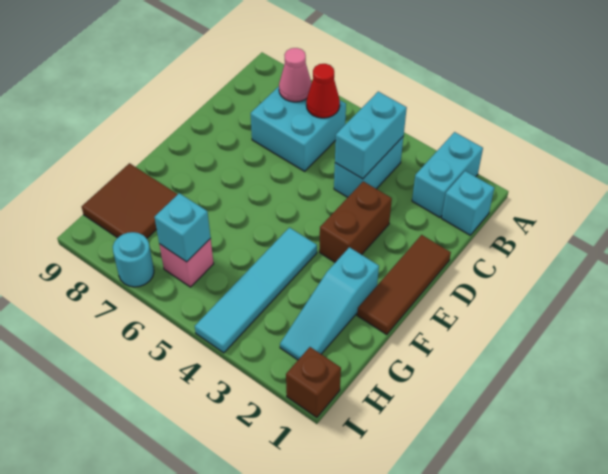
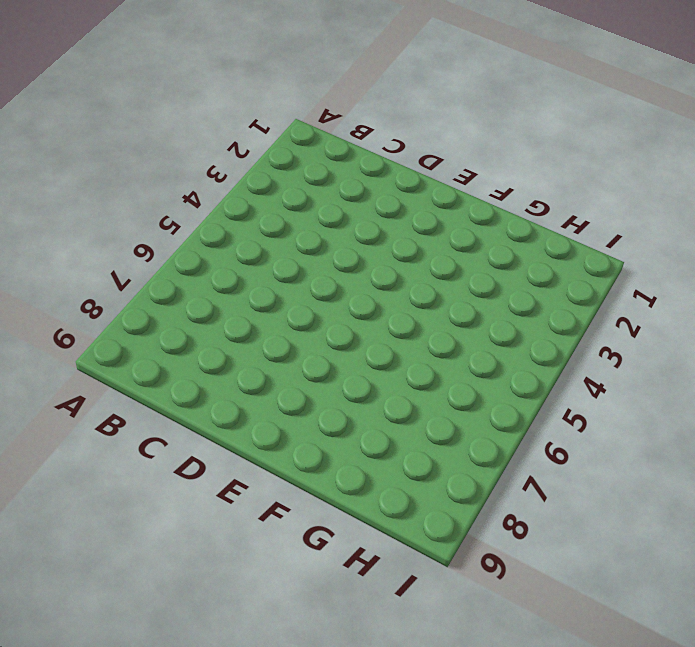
none -> cyan brick A2:B2 level 1
none -> cyan brick B1 level 1
none -> cyan brick B4:C4 level 1

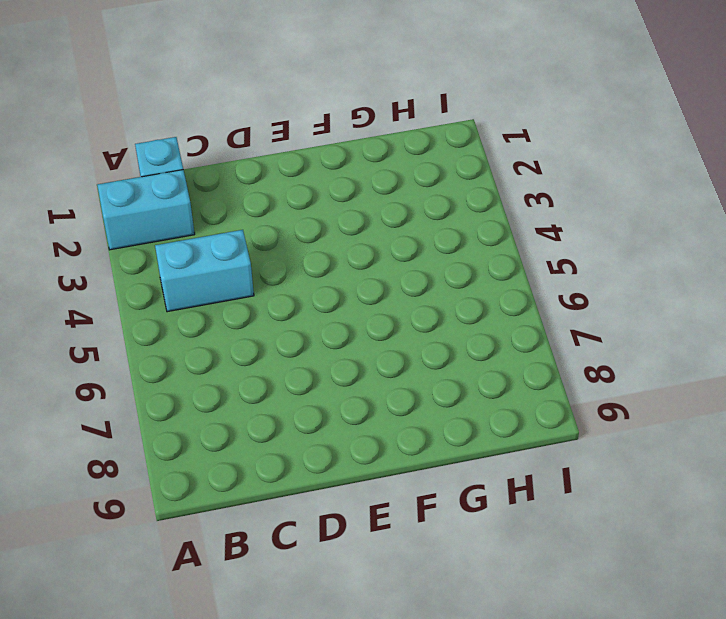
none -> cyan brick B6:C7 level 1
none -> brown tile D1:F1 level 1
none -> brown brick D3:E3 level 1

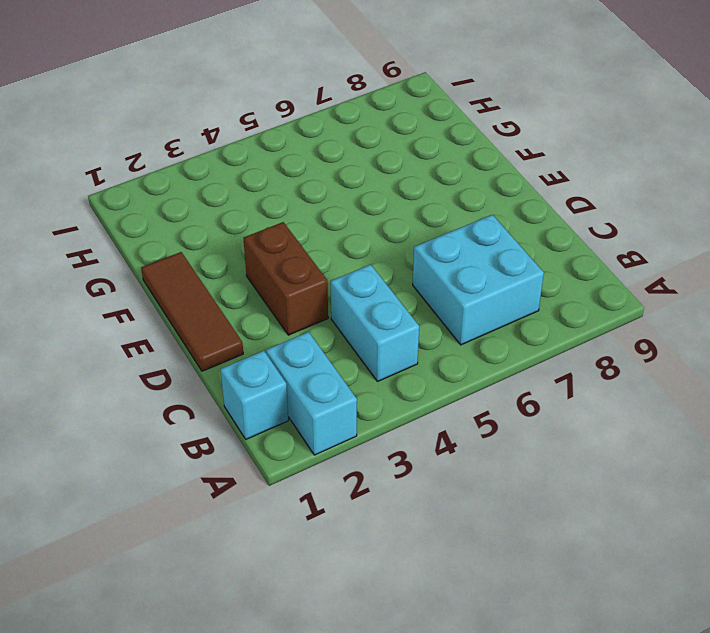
none -> cyan slope F2:H2 level 1 top F
none -> cyan tile F4:I4 level 1
none -> brown tile G8:H9 level 1

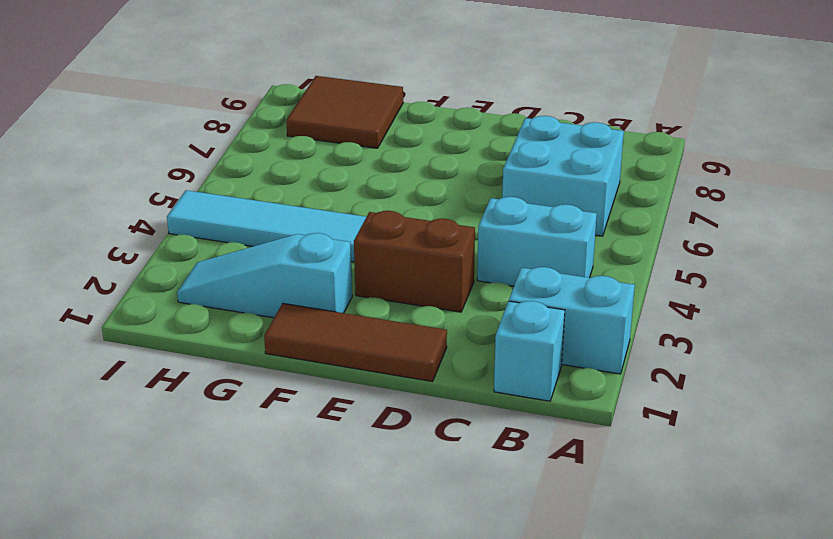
none -> pink brick H6 level 1
none -> brown brick I1 level 1
none -> cyan round brick I7 level 1

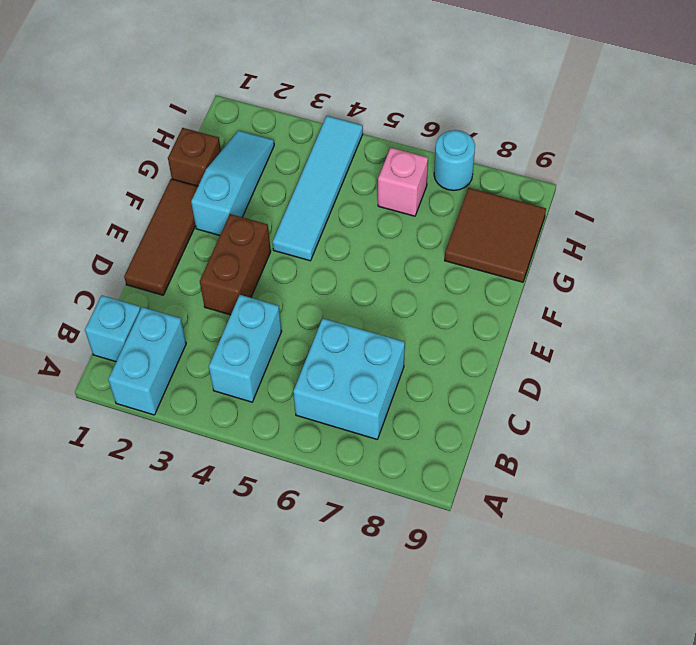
brown brick G1 level 1 -> brown brick I1 level 1
none -> cyan brick B4:C4 level 2
none -> red cone B6 level 2
none -> pink cone B7 level 2

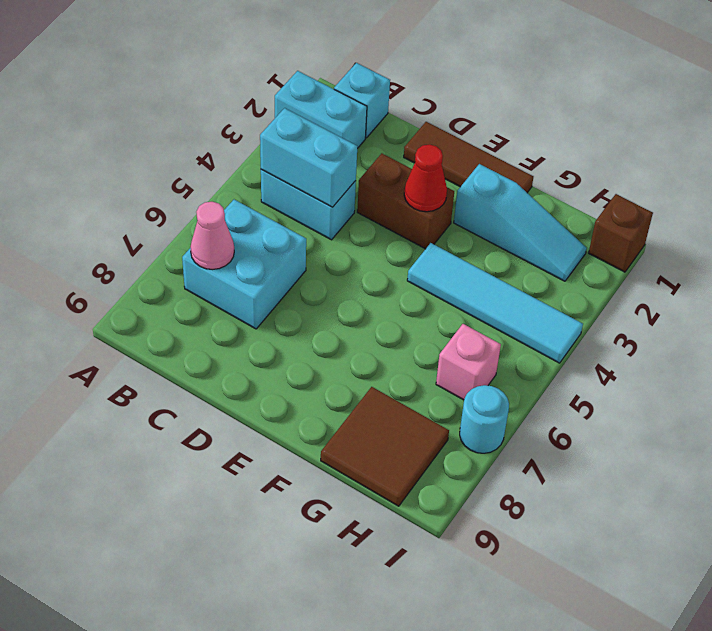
red cone E3 level 2 -> red cone B6 level 2
none -> cyan brick H6 level 2

